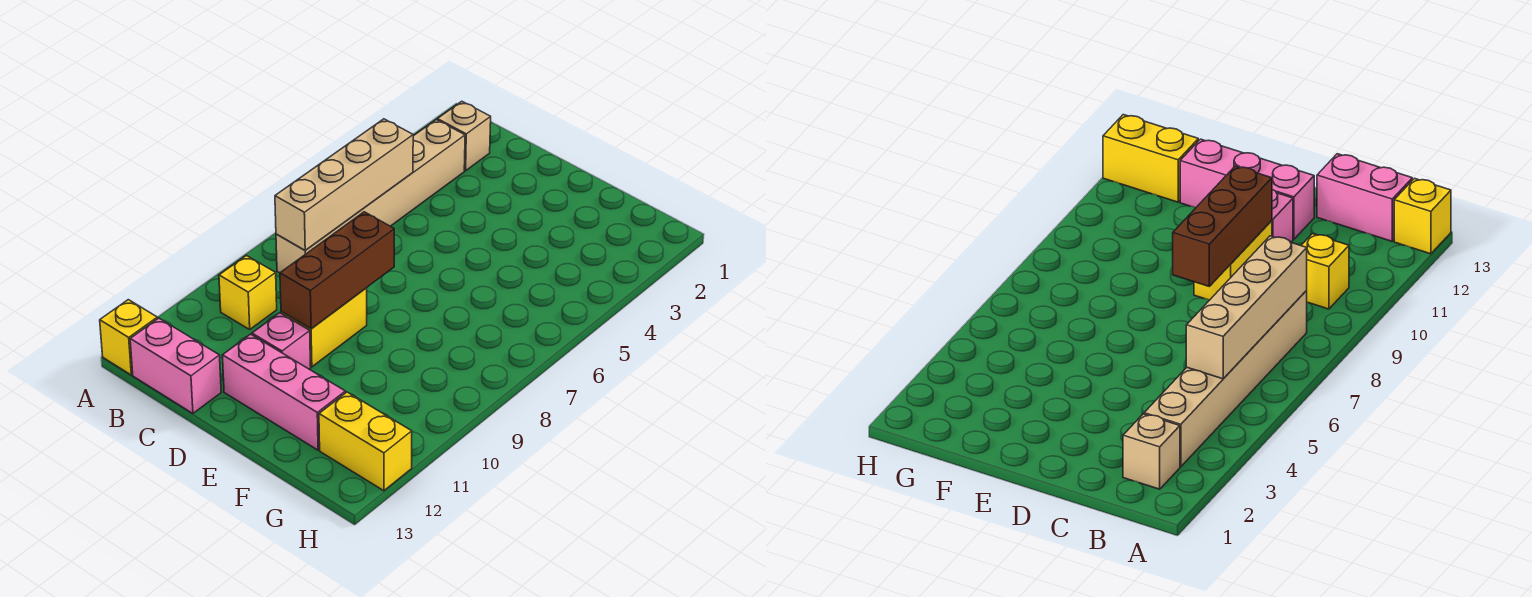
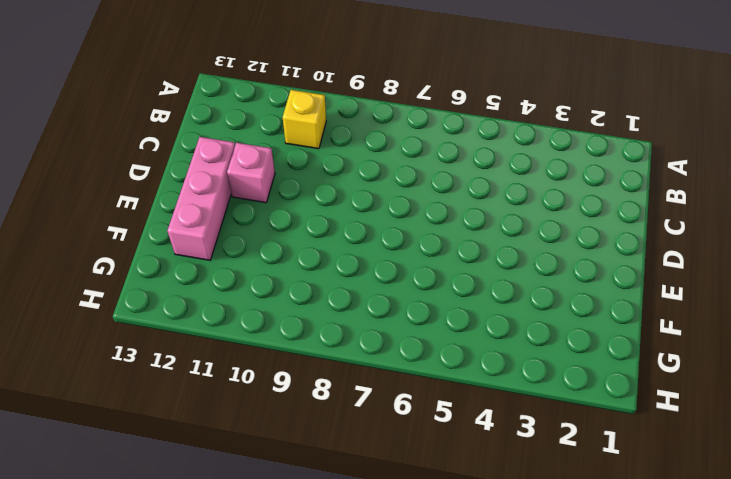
none -> yellow brick A13 level 1
none -> tan brick B2 level 1

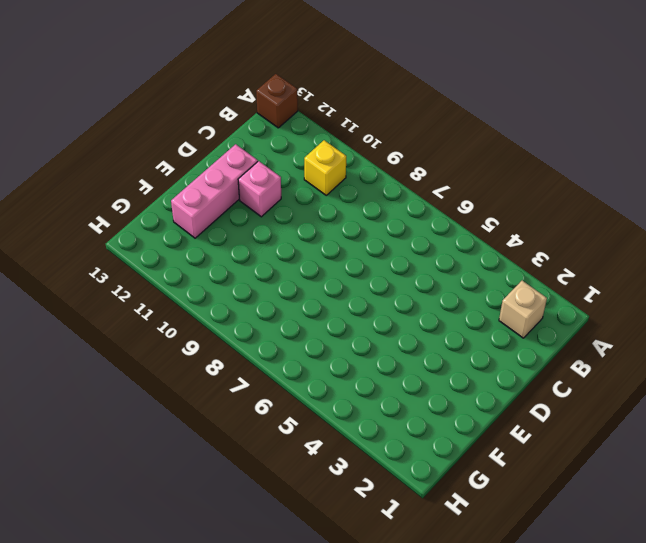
brown brick A13 level 1 -> yellow brick A13 level 1
none -> tan brick B3:B8 level 1
none -> pink brick B13:C13 level 1

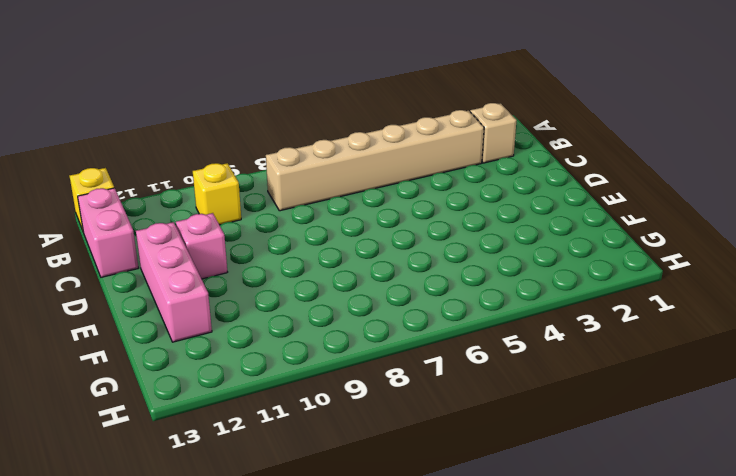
none -> yellow brick D9:D10 level 1
none -> yellow brick G12:H12 level 1

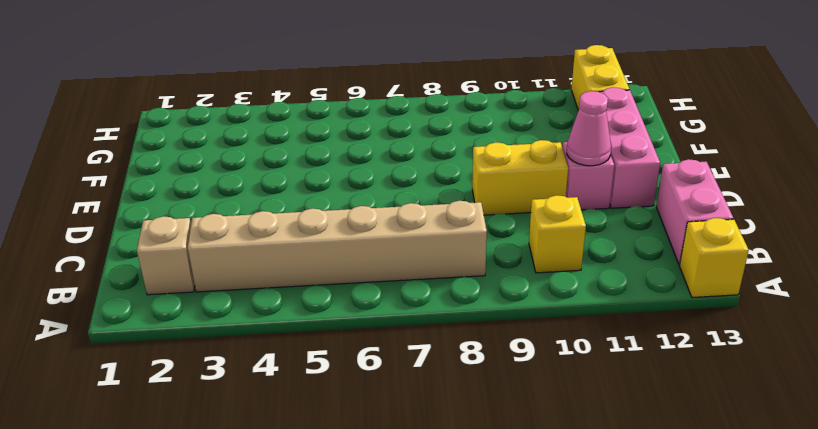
pink cone D11 level 2 -> none
none -> tan brick B5:B8 level 2
none -> brown brick D8:D10 level 2

